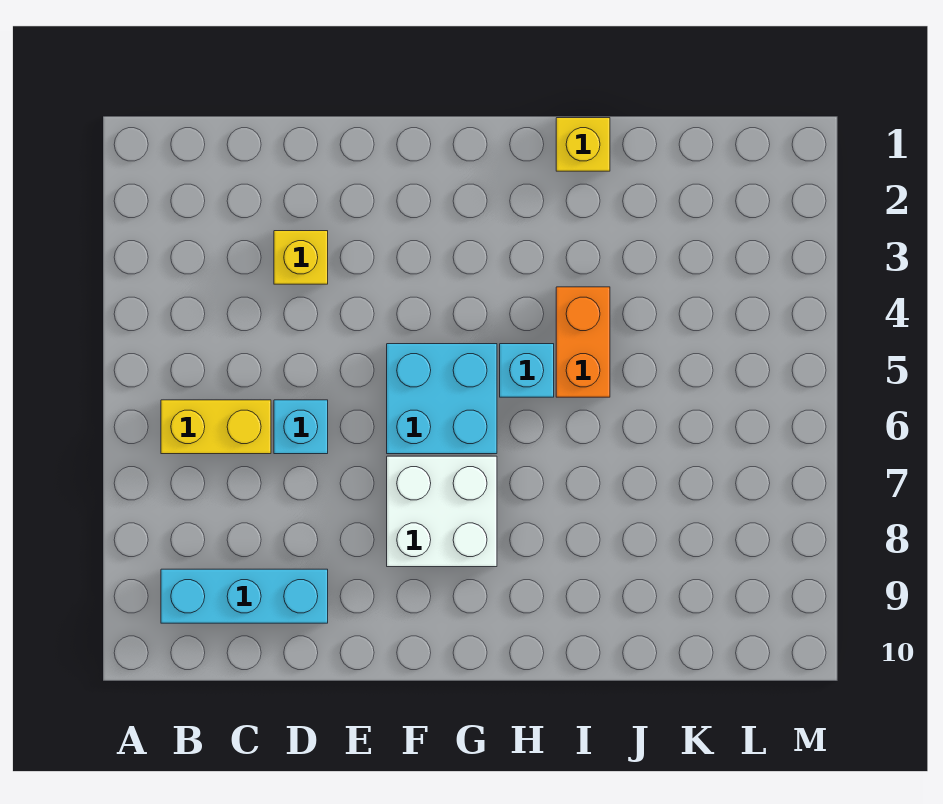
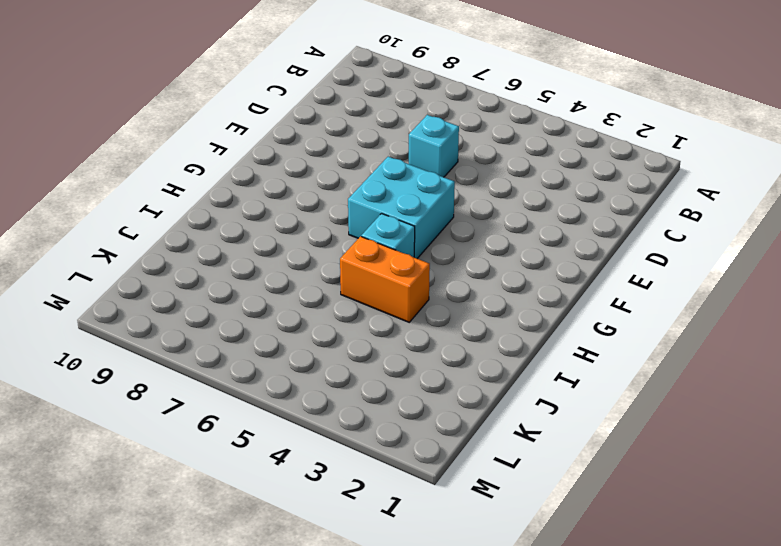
none -> yellow brick B6:C6 level 1
none -> cyan brick B9:D9 level 1

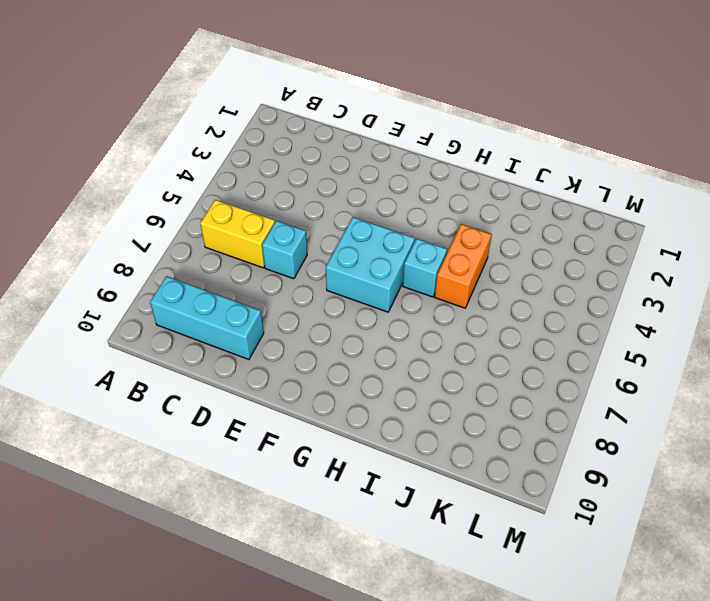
none -> yellow brick D3 level 1
none -> white brick F7:G8 level 1

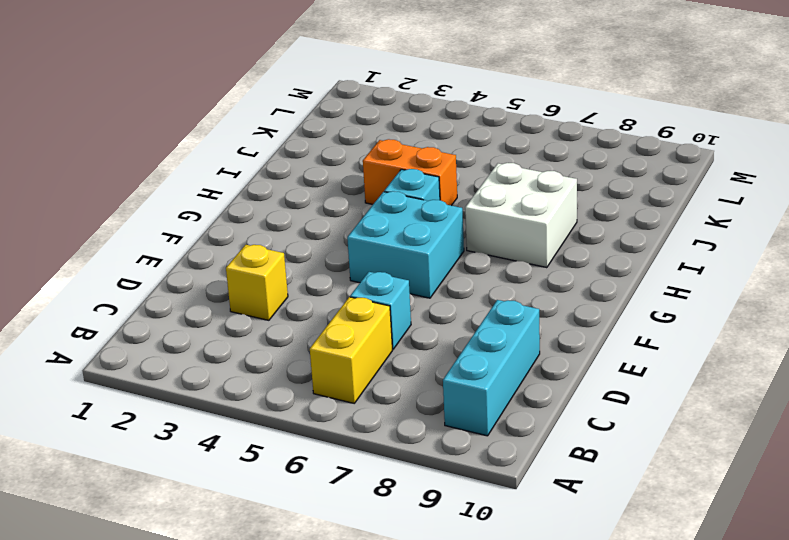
white brick H7:I8 level 1 -> white brick F7:G8 level 1
none -> yellow brick I1 level 1

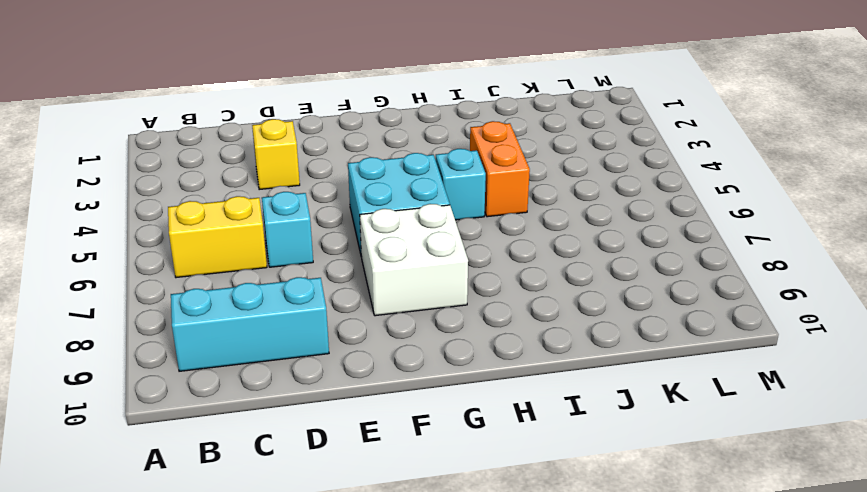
none -> yellow brick I1 level 1

